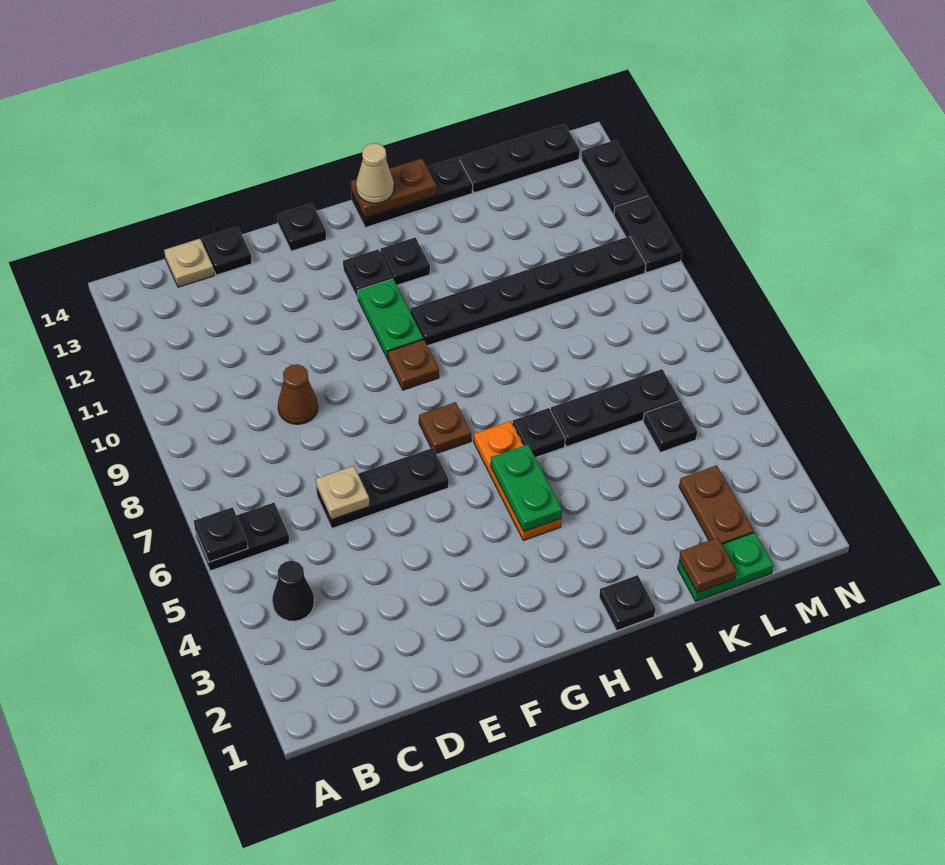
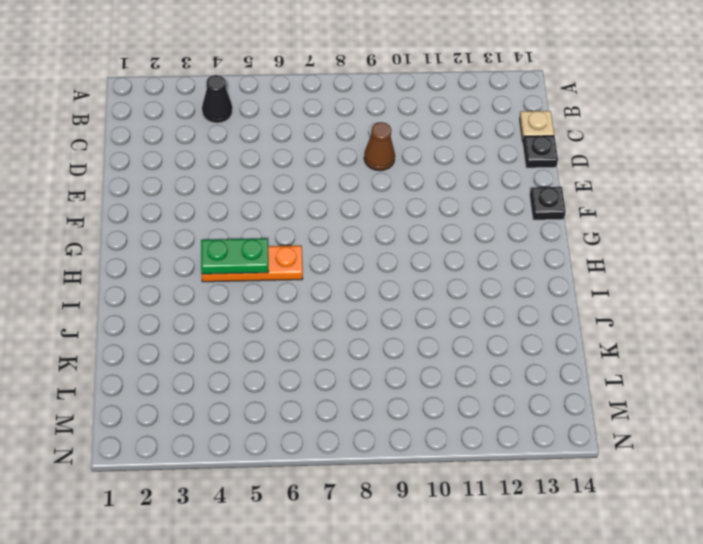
none -> black plate A6:B6 level 1
none -> black plate D6:F6 level 1
none -> brown plate G7 level 1
none -> brown plate G9 level 1

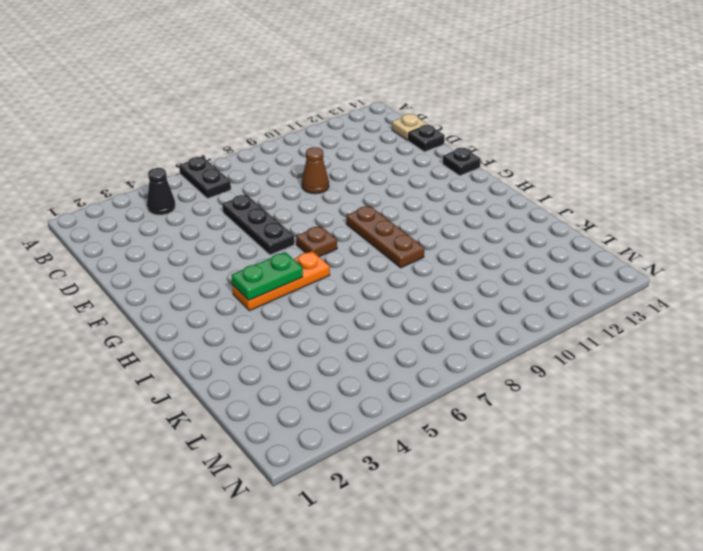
brown plate G9:I9 level 1 -> brown plate G9 level 1
none -> green plate G10:G11 level 1
none -> black plate G12 level 1
none -> black plate H10:M10 level 1
none -> black plate H12 level 1

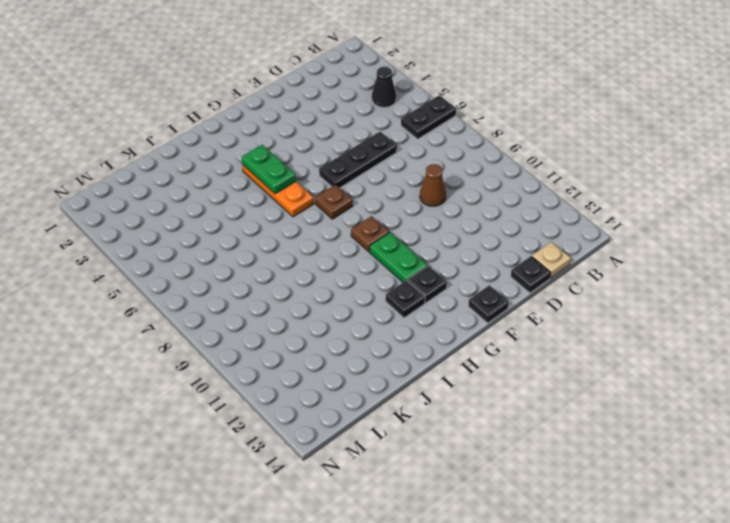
none -> black plate H10:M10 level 1
none -> black plate H14:J14 level 1
none -> black plate I1 level 1
none -> black plate I6 level 1

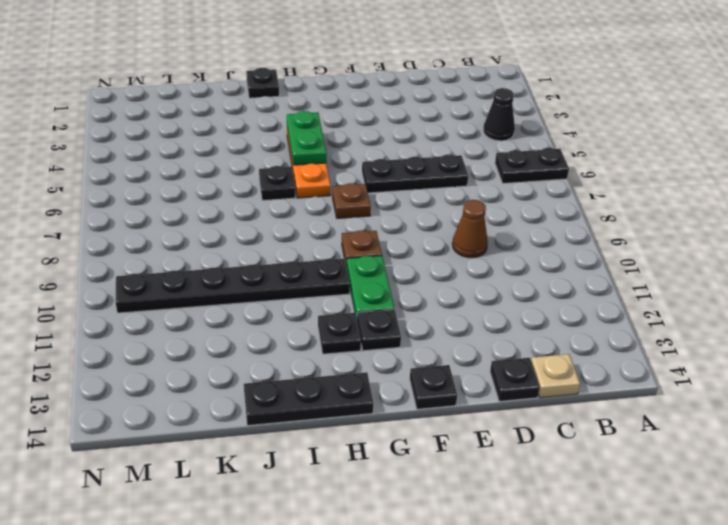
none -> black plate J6:L6 level 1
none -> green plate K1:L1 level 1
none -> black plate K14:M14 level 1
none -> brown plate L2:L3 level 1

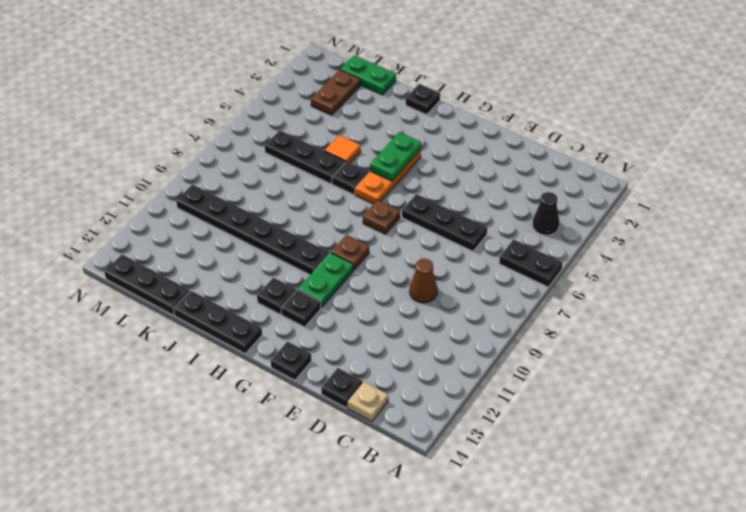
orange tile J5 level 1 -> none
none -> black plate L5 level 1
none -> black plate N10:N11 level 1
none -> black plate N12:N13 level 1
none -> black plate A6 level 2

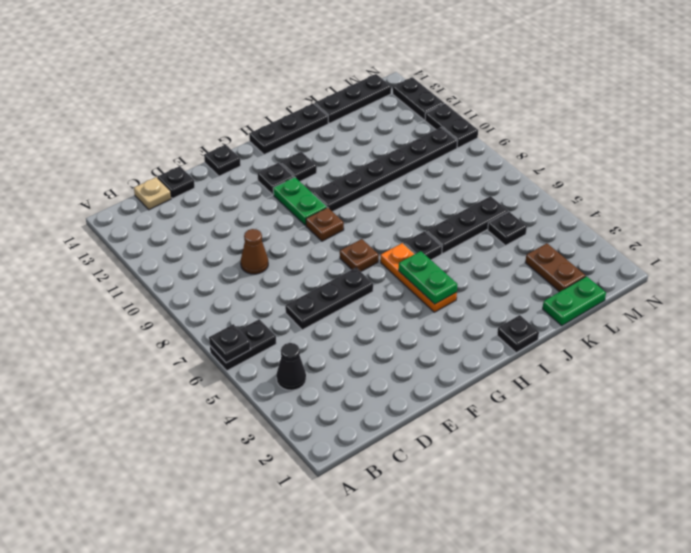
none -> tan plate D6 level 2
none -> brown plate H14:I14 level 2
none -> brown plate K1 level 2
none -> tan cone H14 level 3

